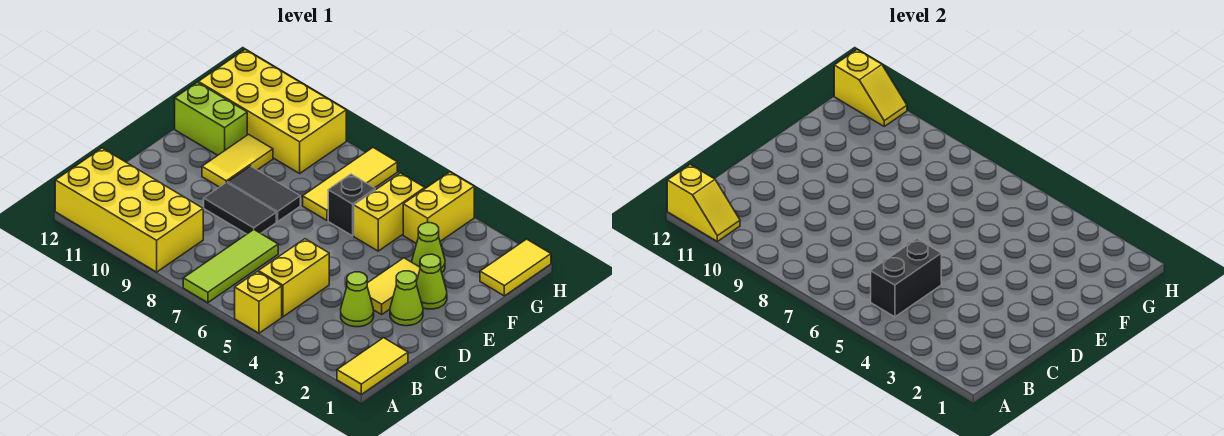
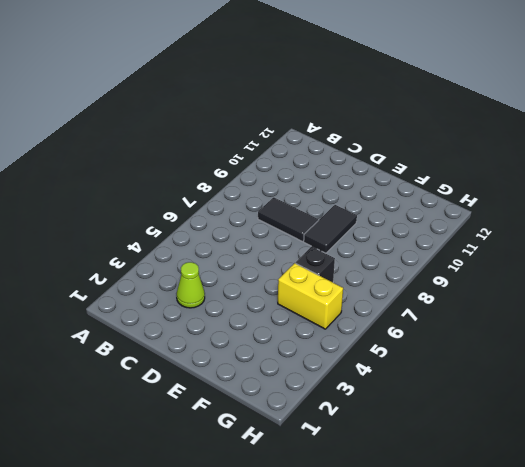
black tile C8:D8 level 1 -> black tile D8:D9 level 1
none -> yellow tile A1:B1 level 1
none -> yellow brick A5 level 1
none -> lime tile A7:C7 level 1

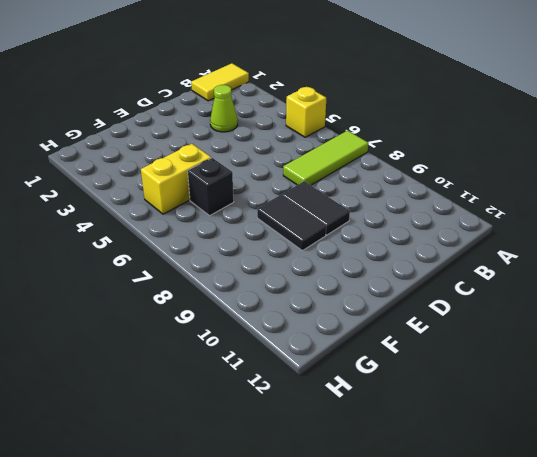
none -> yellow brick A9:B12 level 1
none -> yellow brick B5:C5 level 1
none -> lime cone D2 level 1

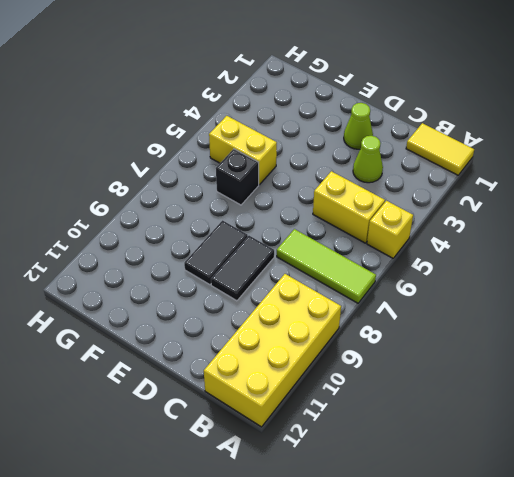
none -> yellow tile D3:E3 level 1
none -> lime cone E2 level 1
none -> yellow tile E10:F10 level 1

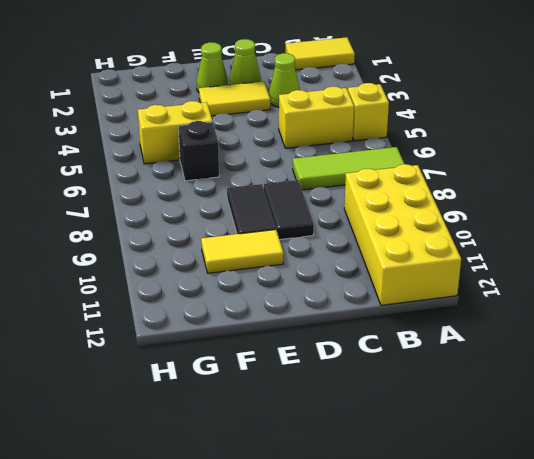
none -> lime cone F3 level 1
none -> yellow tile F7:H7 level 1
none -> lime brick F11:F12 level 1

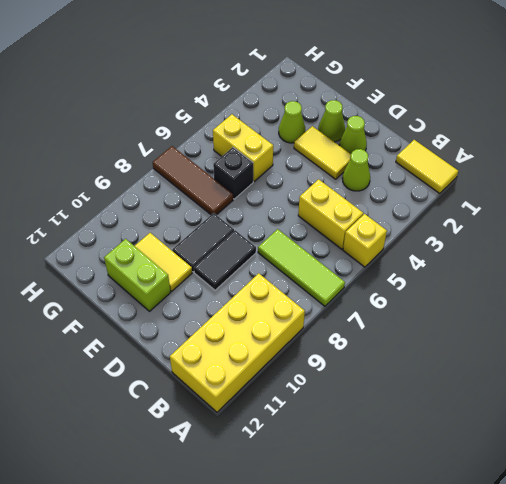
lime brick E11:F11 level 1 -> lime brick F11:F12 level 1
brown tile F7:H7 level 1 -> yellow tile F7:H7 level 1
none -> yellow tile G1:H1 level 1
none -> yellow brick G4:H4 level 1
none -> yellow brick G9:H12 level 1

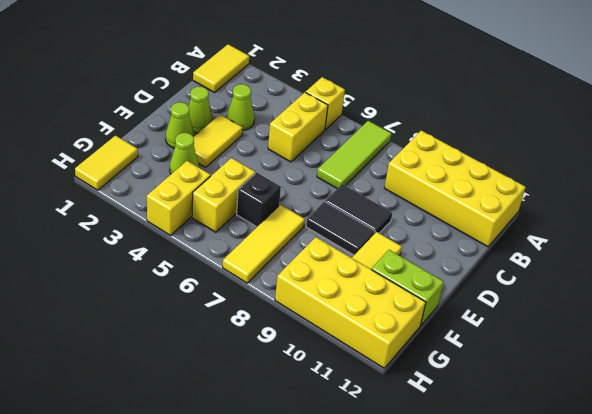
none -> yellow slope A11:A12 level 2 top 12
none -> black brick B5:C5 level 2
none -> yellow slope H11:H12 level 2 top 12

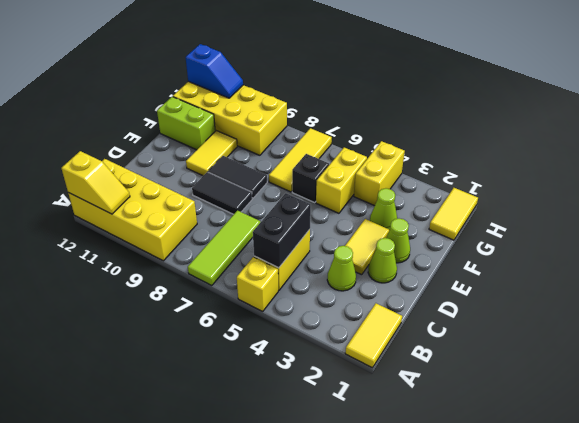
blue slope H11:H12 level 2 top 12 -> yellow slope H11:H12 level 2 top 12

